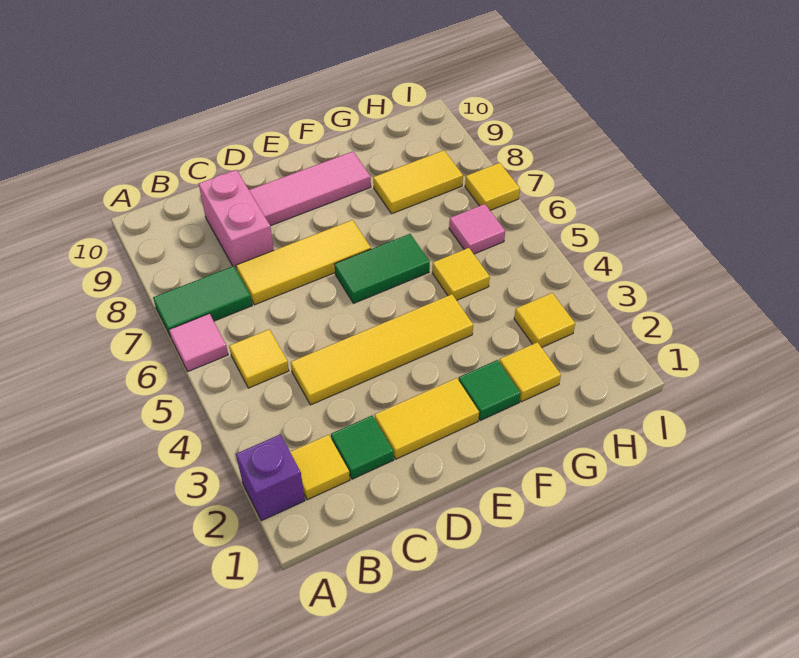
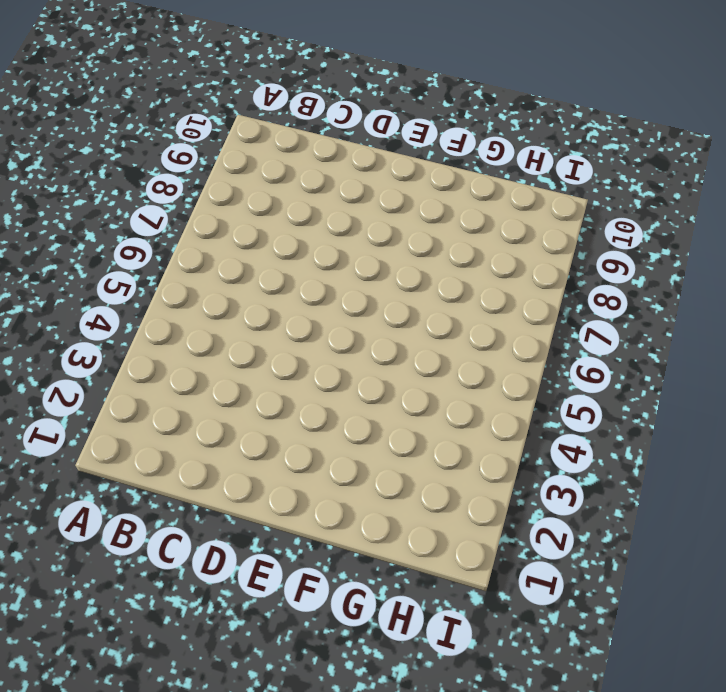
none -> purple brick A2 level 1
none -> pink tile A6 level 1
none -> green tile A7:B7 level 1

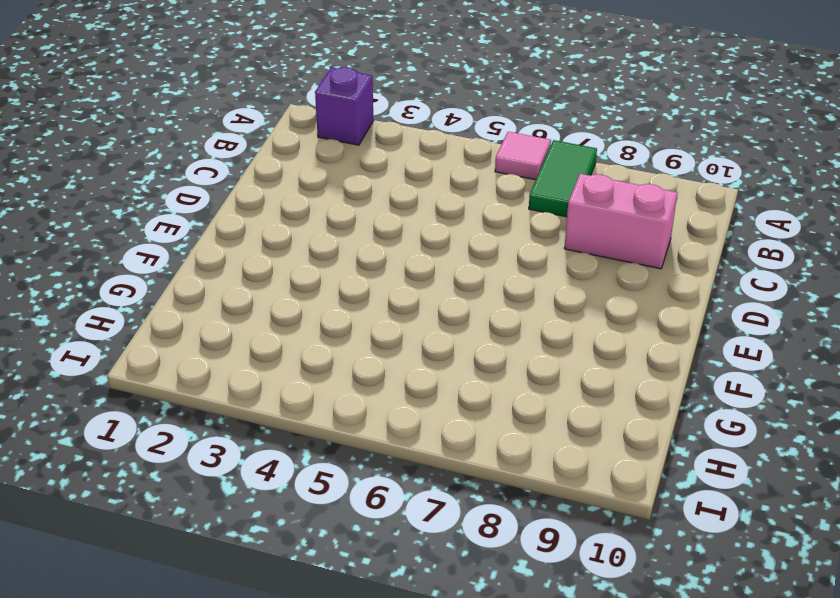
none -> yellow tile B2 level 1
none -> yellow tile B5 level 1
none -> green tile C2 level 1

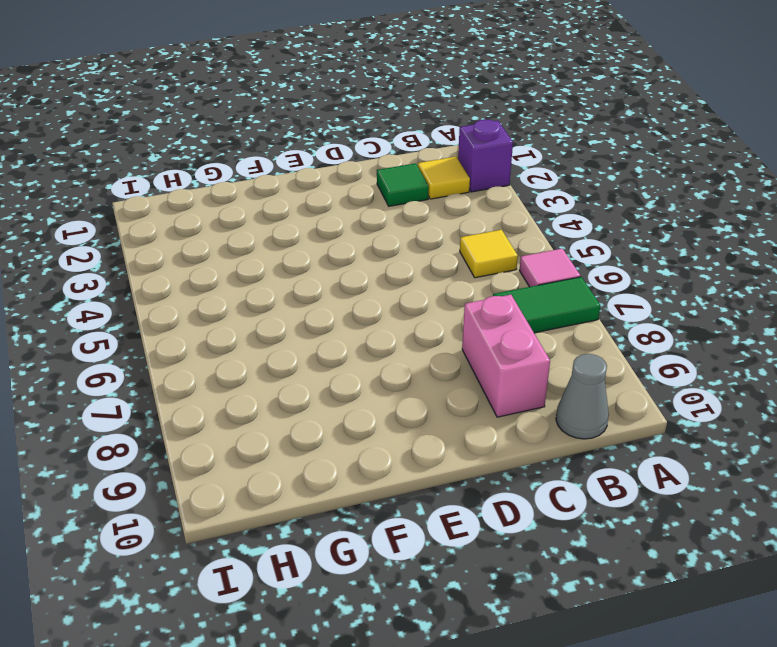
grey cone B10 level 1 -> none
none -> yellow tile C4:F4 level 1
none -> yellow tile C7:E7 level 1
none -> yellow tile D2:E2 level 1

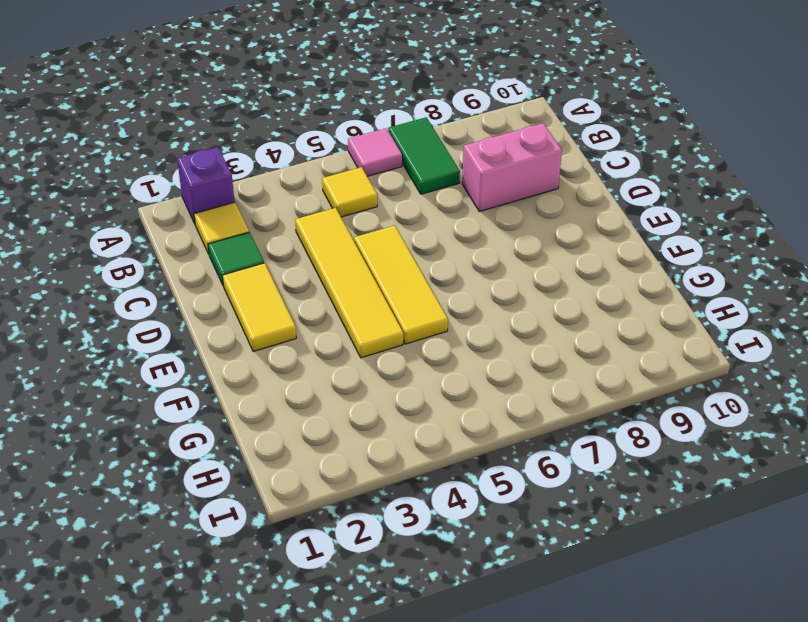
yellow tile D5:F5 level 1 -> yellow tile C7:E7 level 1
none -> pink tile D9:F9 level 1
none -> green tile E6:F6 level 1
none -> green tile F2 level 1

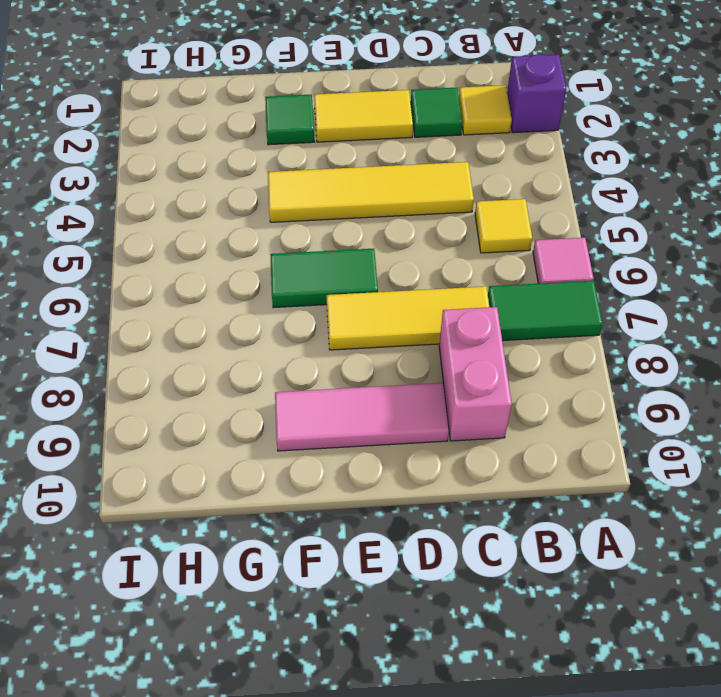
none -> yellow tile G2 level 1
none -> yellow tile G5 level 1
none -> yellow tile G8:H8 level 1

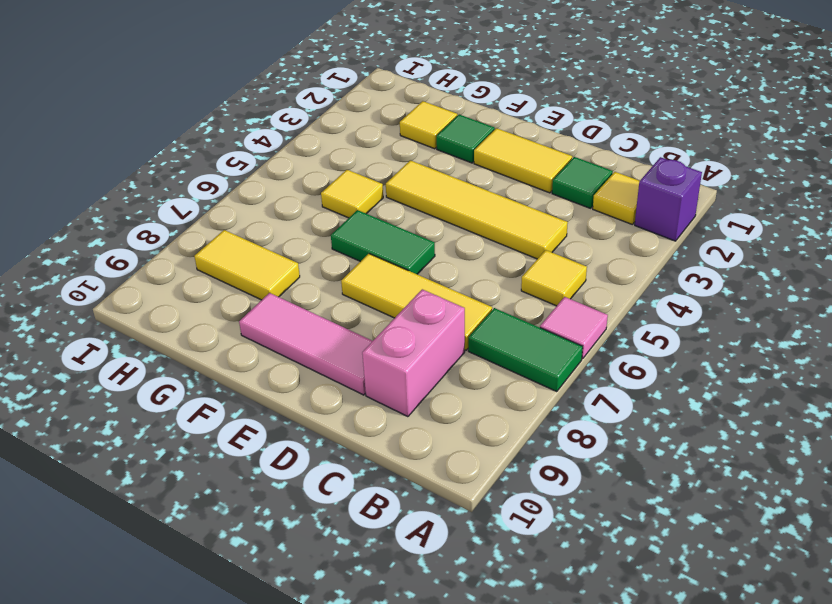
none -> yellow tile H3 level 1
none -> pink tile H6 level 1
none -> yellow tile I7 level 1

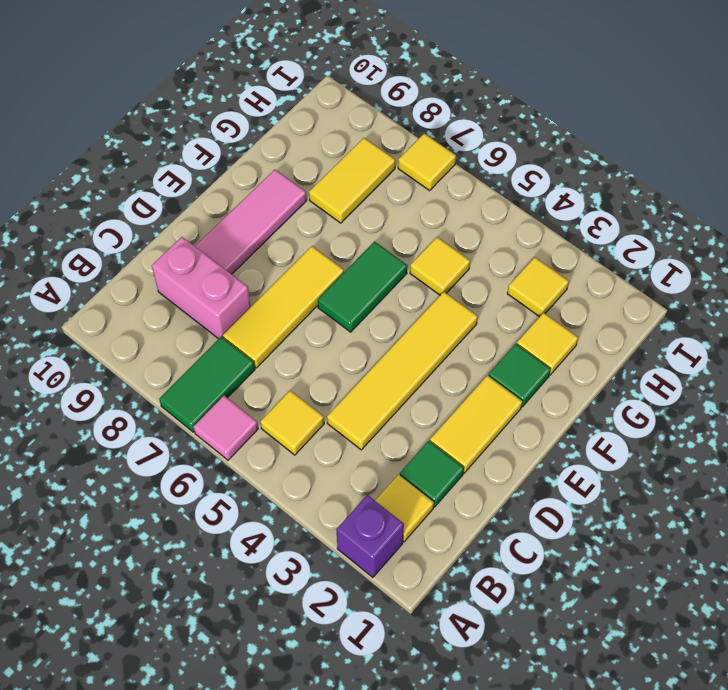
none -> pink tile H6 level 1

